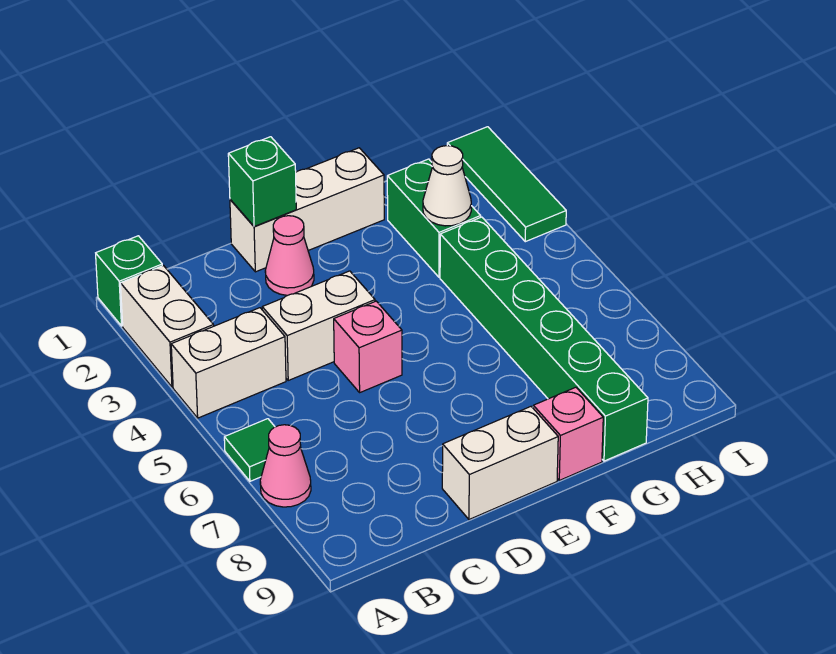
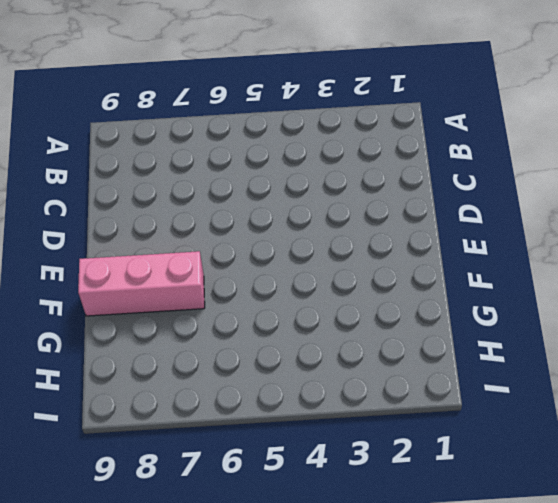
pink brick F7:F9 level 1 -> pink brick F9 level 1
none -> green brick A1 level 1
none -> white brick A2:A3 level 1
none -> white brick A4:B4 level 1

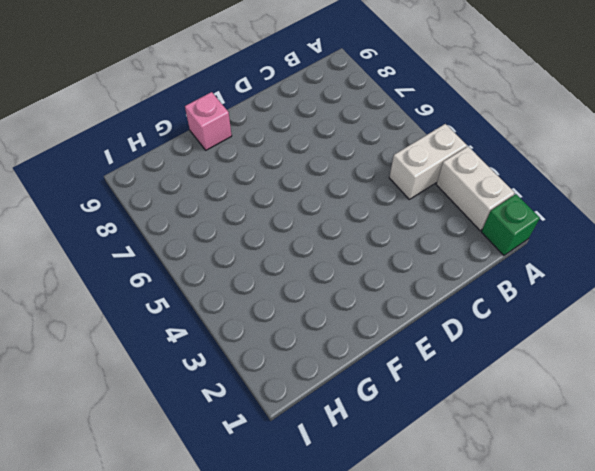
none -> green tile A6 level 1
none -> pink cone A7 level 1
none -> white brick C4:D4 level 1

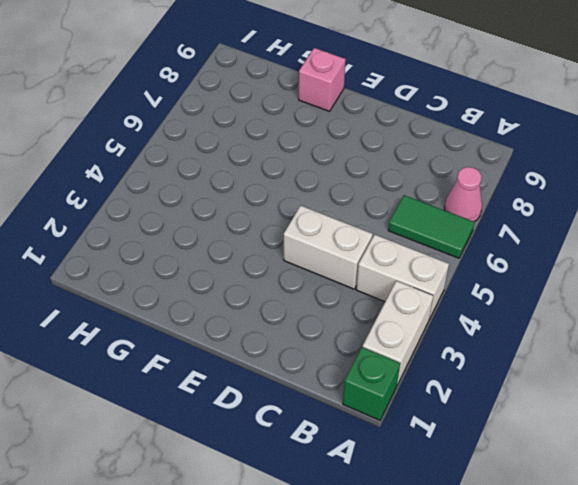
green tile A6:B6 level 1 -> green tile A6 level 1
none -> white brick D1:F1 level 1
none -> pink cone D2 level 1
none -> pink brick D5 level 1

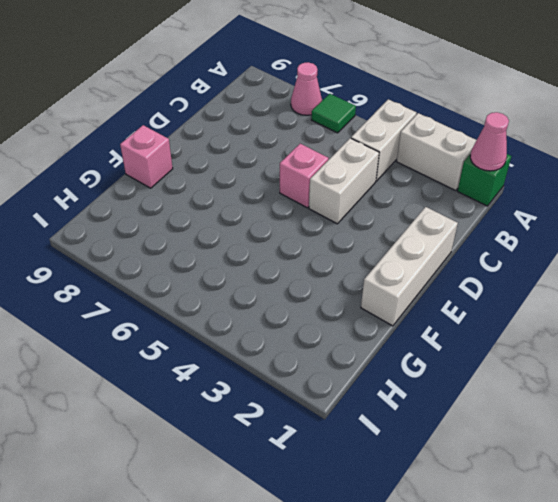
pink cone A1 level 2 -> pink cone D2 level 1
none -> white brick D9:E9 level 1
none -> green brick G2:G3 level 1
none -> green brick G4:G9 level 1

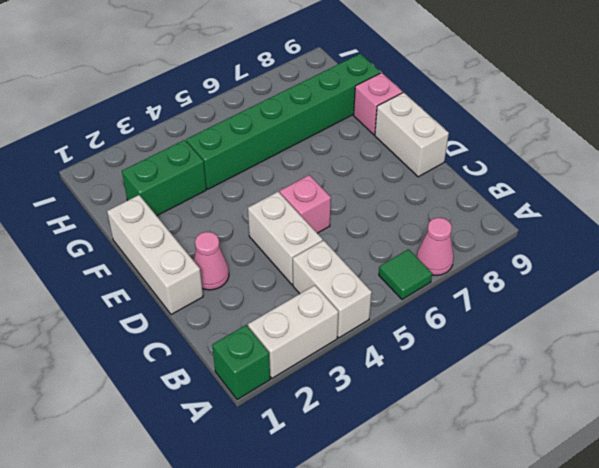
none -> green tile I1:I3 level 1
none -> green brick D1 level 2
none -> white cone G3 level 2

